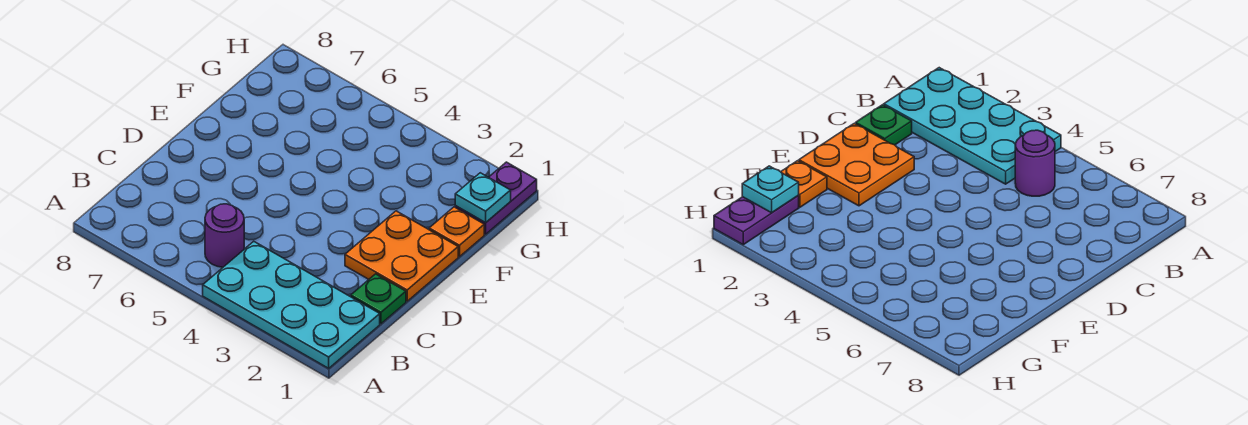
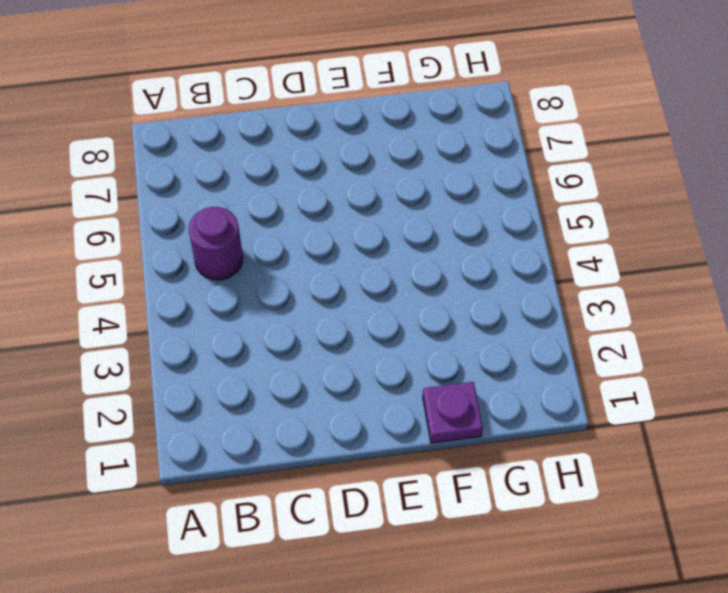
purple plate F1 level 1 -> orange plate F1 level 1
none -> cyan plate A1:B4 level 1
none -> green plate C1 level 1

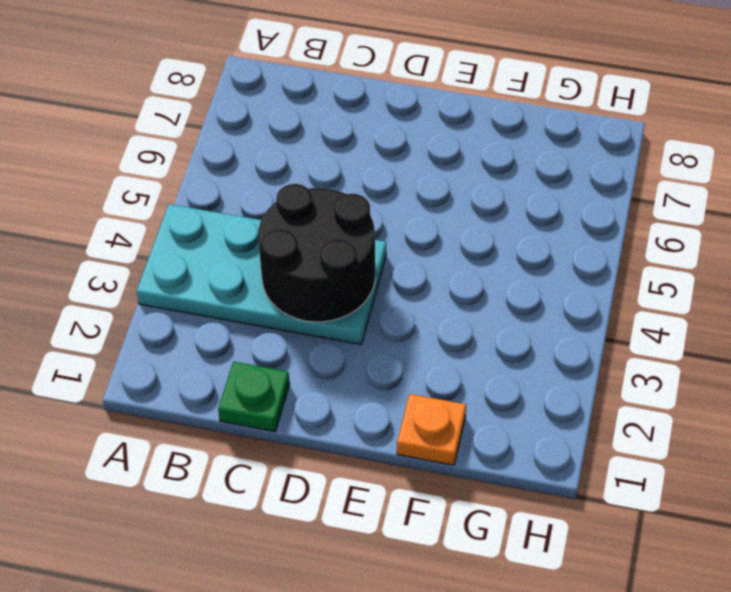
cyan plate A3:D4 level 1 -> cyan plate A1:B4 level 1
black round brick C3:D4 level 2 -> none
none -> purple round brick B5 level 1
none -> orange plate D1:E2 level 1

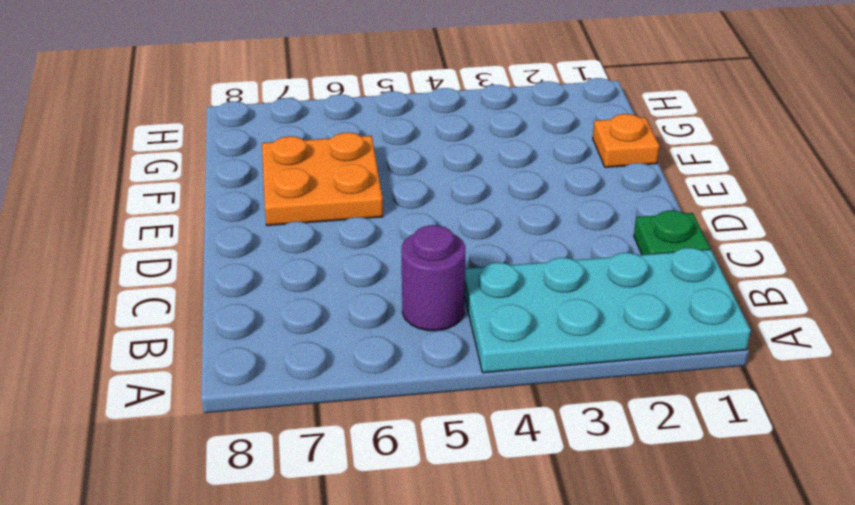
orange plate E6:F7 level 1 -> orange plate D1:E2 level 1
none -> purple plate G1:H1 level 1
none -> cyan plate G1 level 2

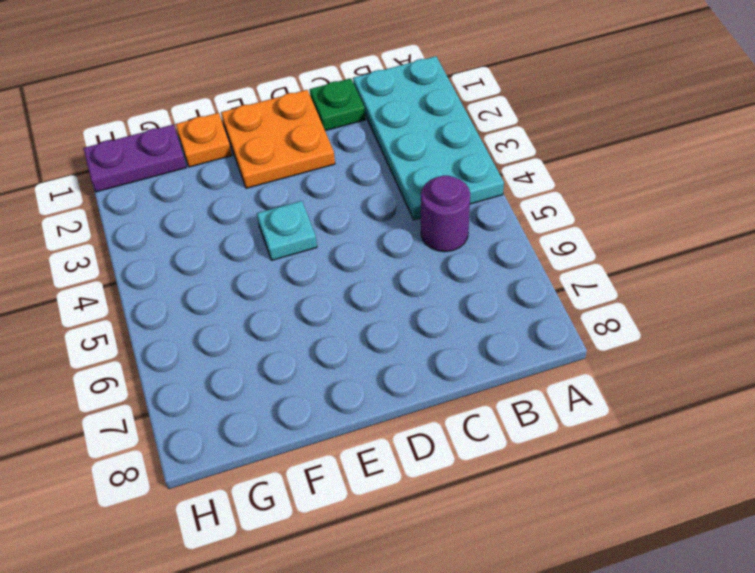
cyan plate E4 level 1 -> cyan plate G1 level 2

